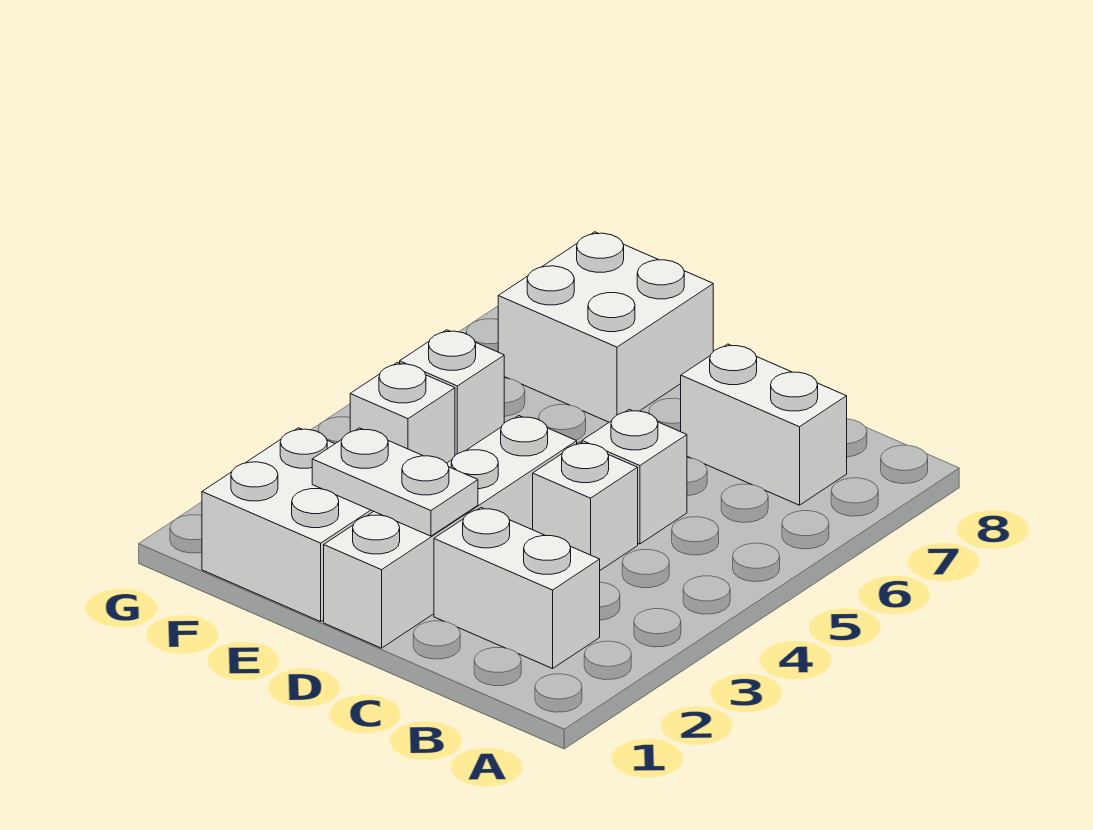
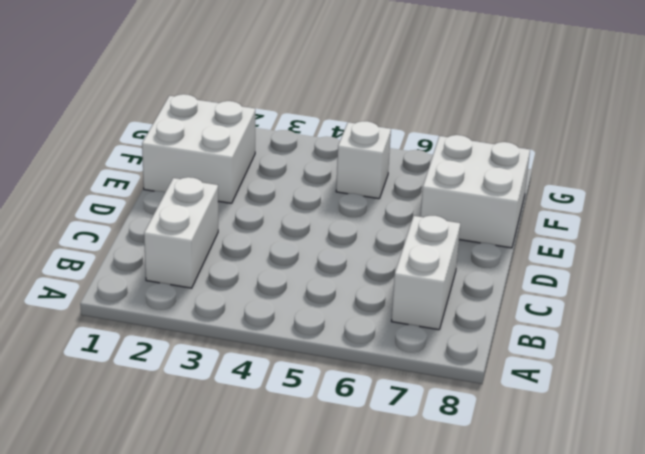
none -> white brick C4 level 1
none -> white brick C5 level 1

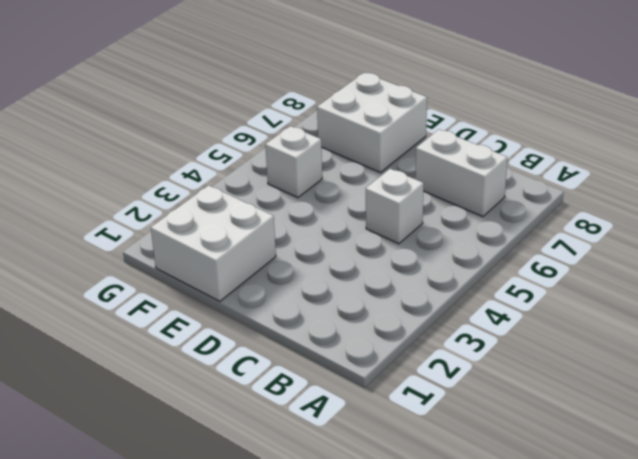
none -> white brick B2:C2 level 1
none -> white brick C4 level 1

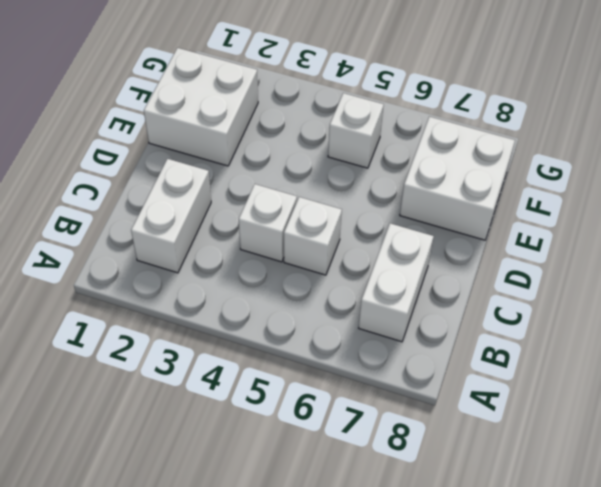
none -> white brick D1:D4 level 1
none -> white brick F4 level 1

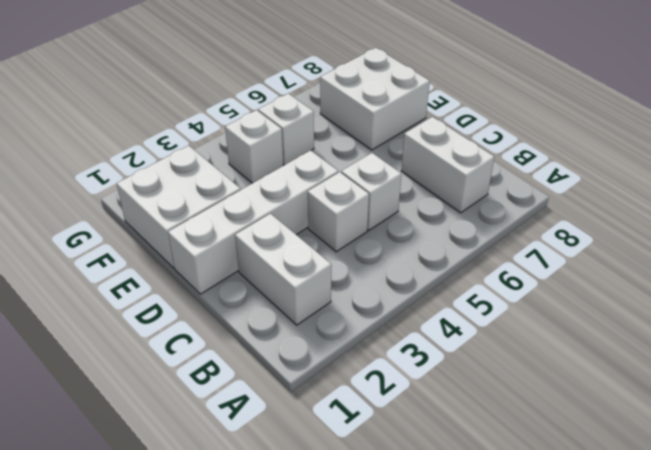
none -> white plate D2:E2 level 2

